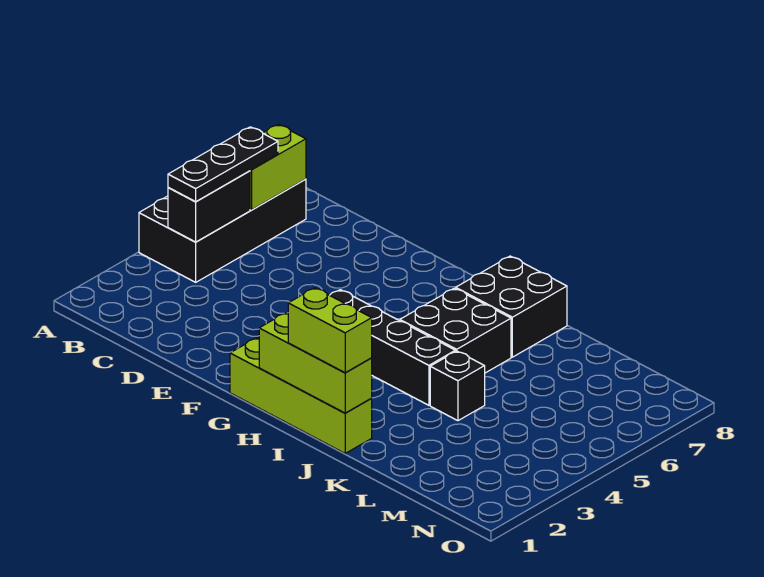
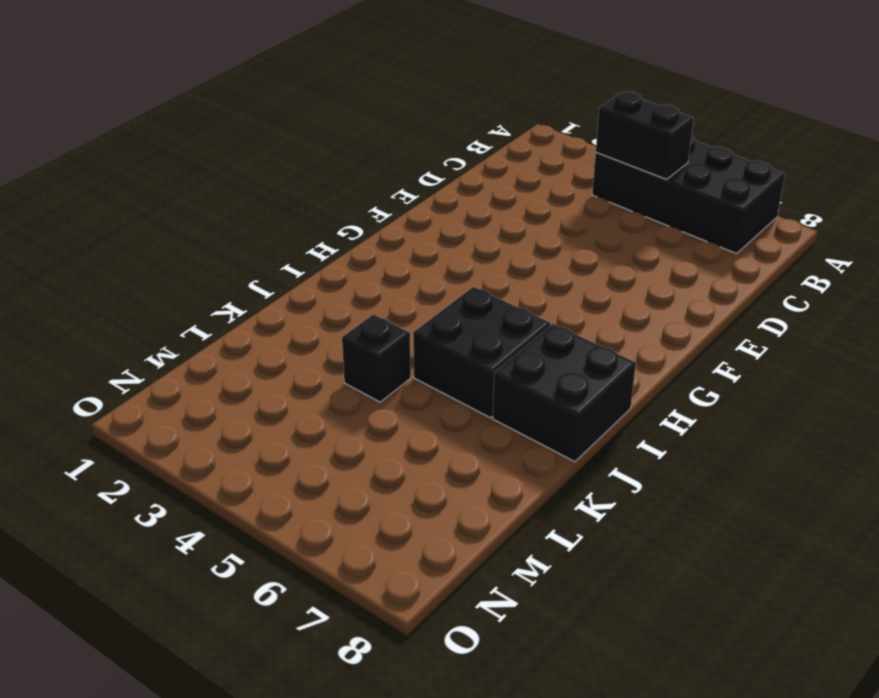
none -> lime brick G1:J1 level 1
none -> black brick G4:J4 level 1

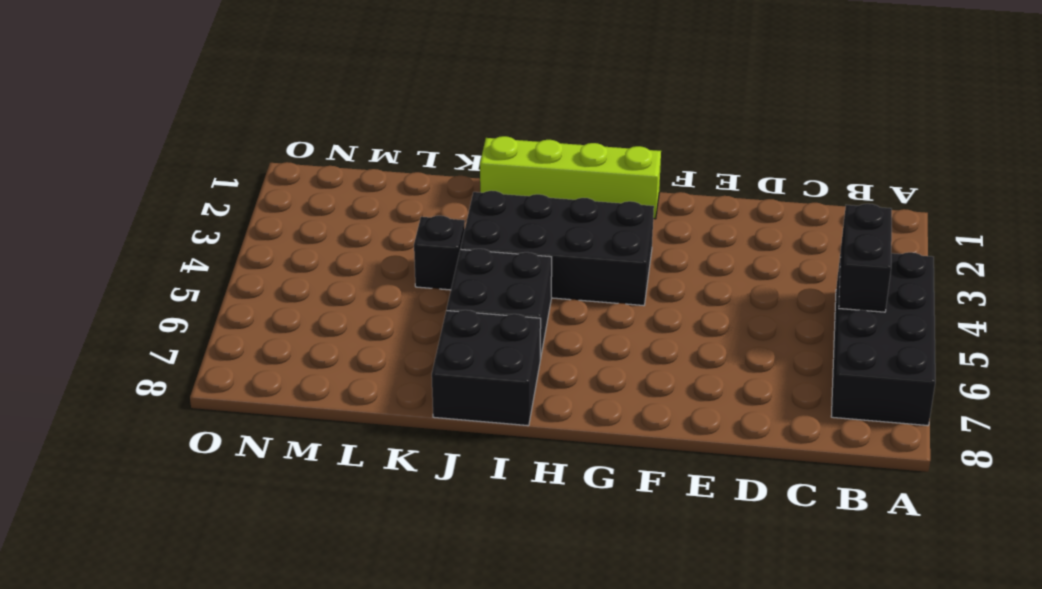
black brick G3:J4 level 1 -> black brick G4:J4 level 1
none -> lime brick B6:B7 level 2
none -> lime brick H1:J1 level 2

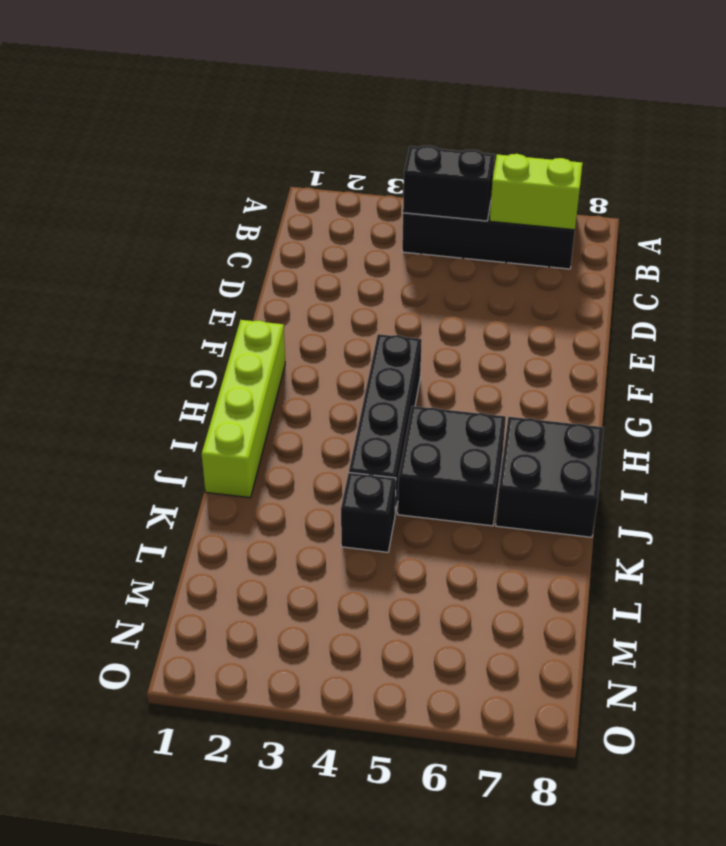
none -> lime brick H1:J1 level 2
none -> black plate B4:B6 level 3

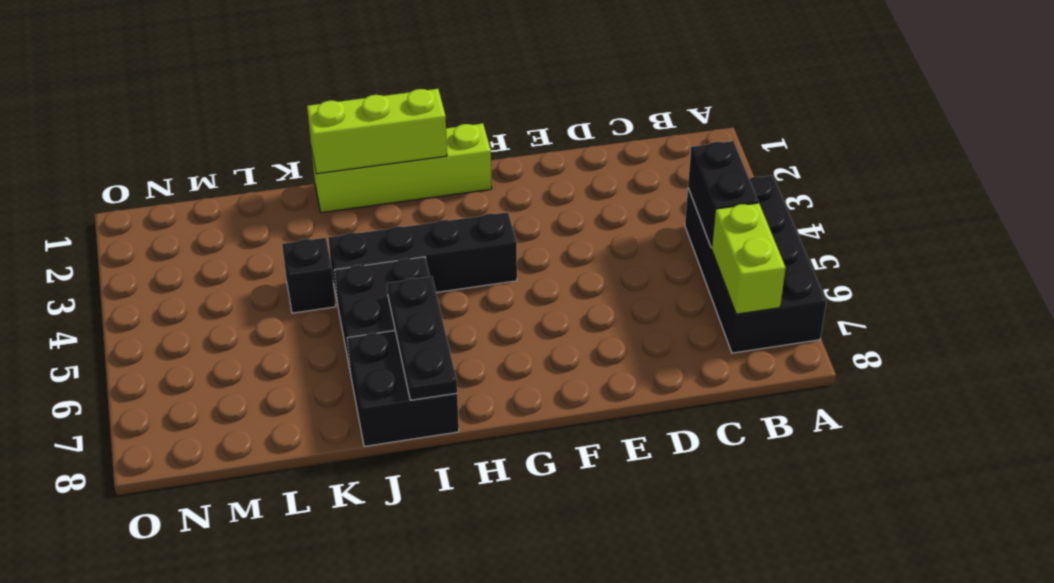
black plate I6:I8 level 2 -> black plate B4:B6 level 3
none -> lime brick I1:J1 level 3

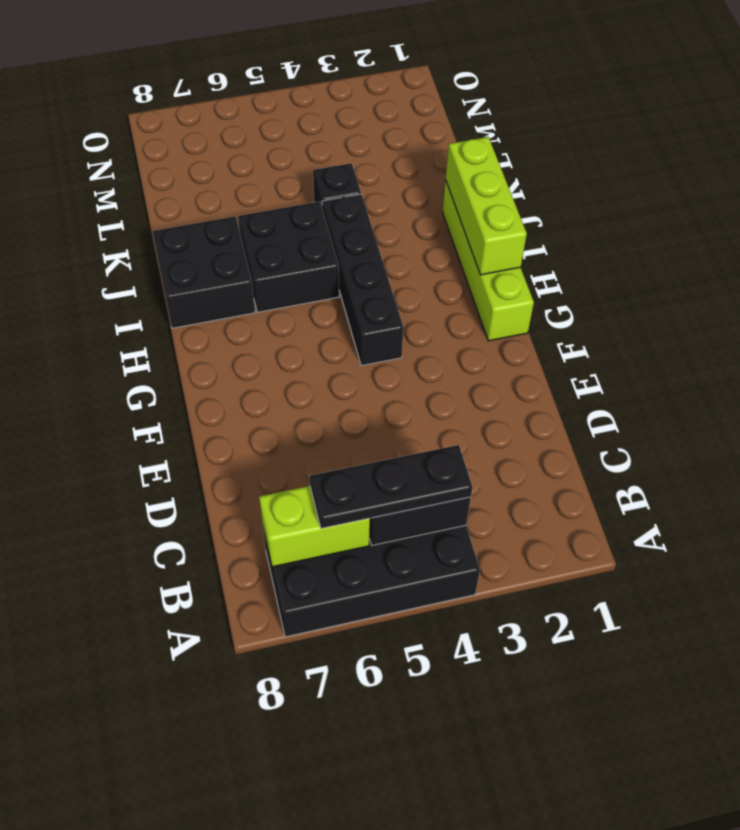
none -> lime brick I1:J1 level 3

